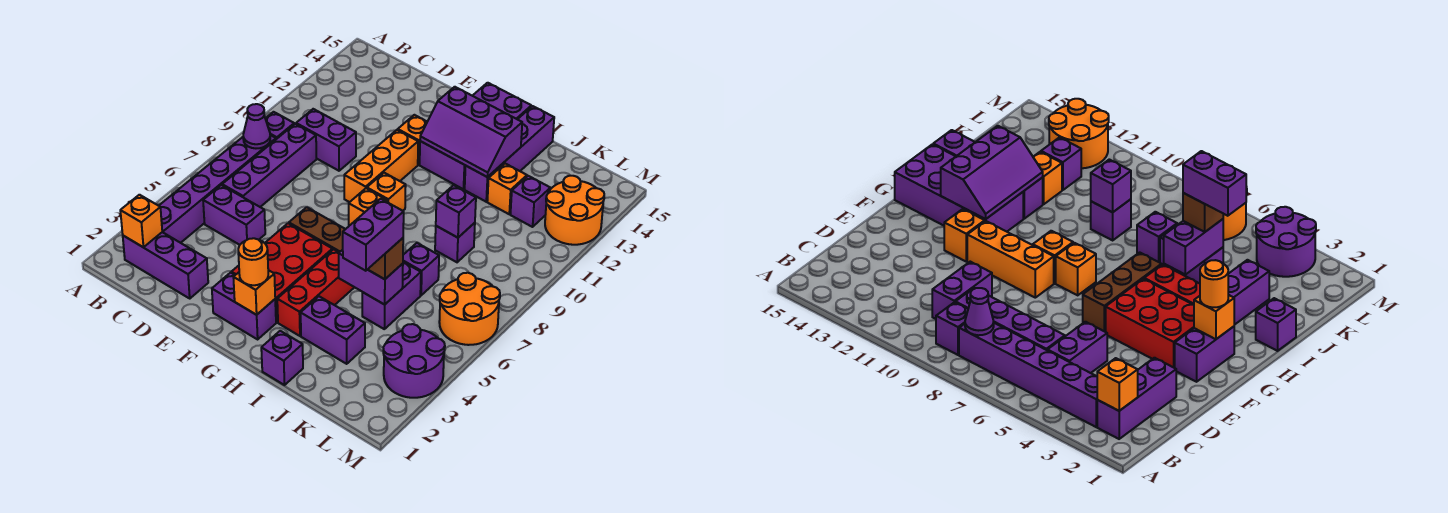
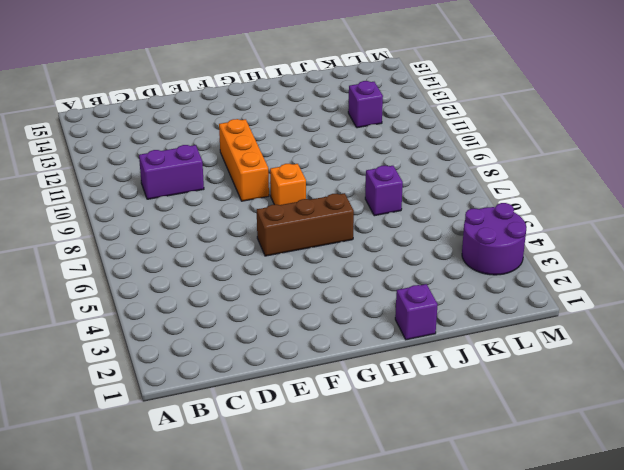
none -> purple brick B2:D2 level 1
none -> purple brick B3:B8 level 1
none -> purple brick B9 level 1
none -> purple brick C5:D5 level 1

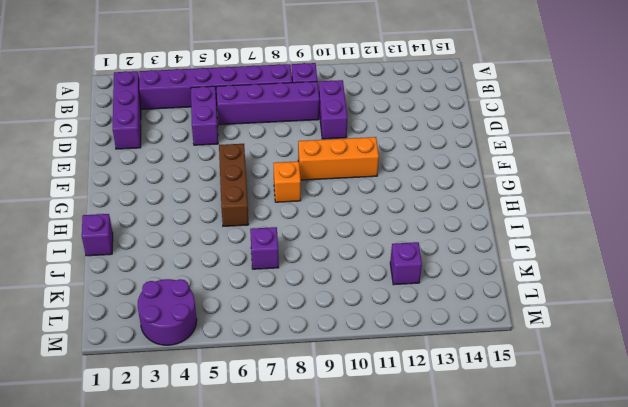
none -> purple brick F2:G2 level 1
none -> red brick F3:G5 level 1
none -> orange brick F12 level 1
none -> orange brick G9 level 1

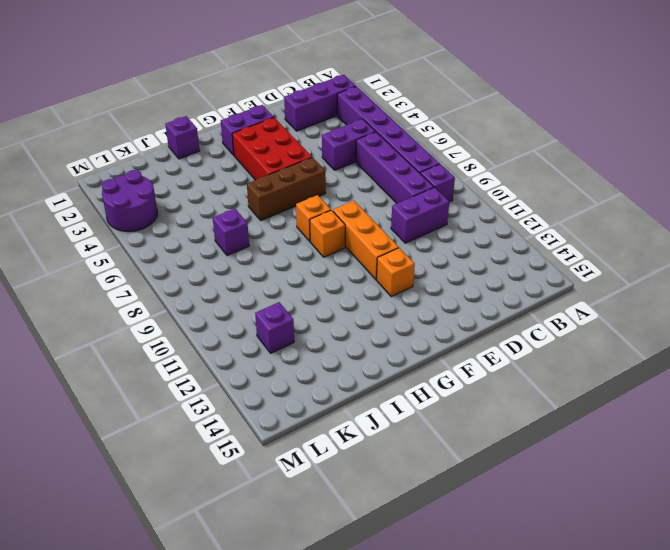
none -> purple brick G12:H15 level 1
none -> red brick H3:H5 level 1
none -> purple brick I3:J3 level 1
none -> purple brick I12:I15 level 1

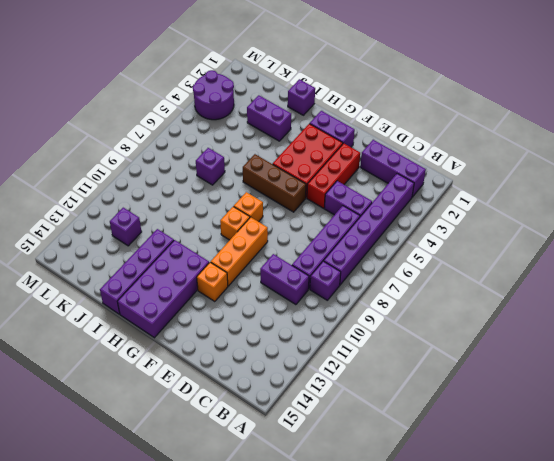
red brick E3:E5 level 1 -> red brick H3:H5 level 1
none -> purple brick J5:J6 level 1
none -> purple brick J9 level 1
none -> orange brick J12 level 1
none -> orange round brick L6:M7 level 1

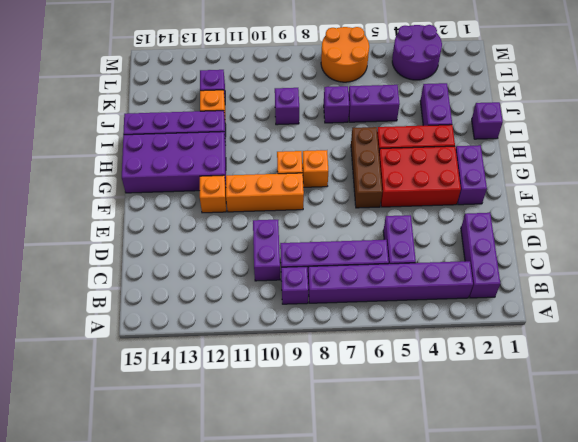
none -> orange round brick L12:M13 level 1
none -> orange brick B2 level 2
none -> purple cone B8 level 2
none -> orange brick G2 level 2

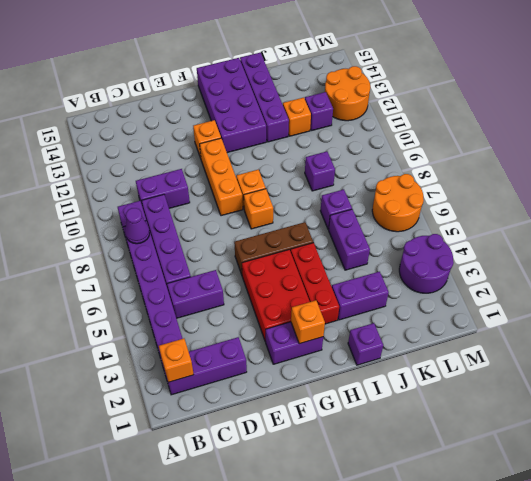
none -> purple slope G12:I13 level 2 top 13
none -> purple brick I5:J5 level 2
none -> purple brick J9 level 2
none -> orange round brick G2 level 3

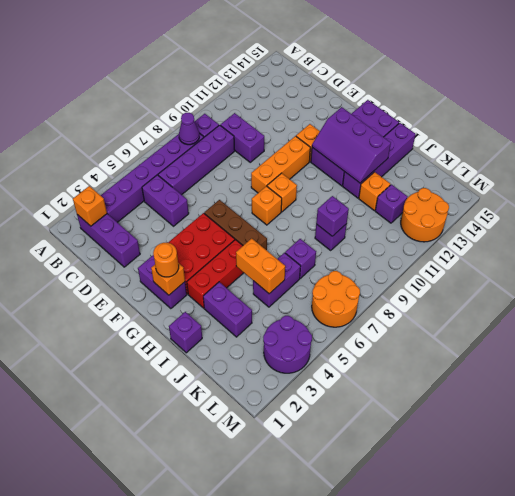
orange brick I5:J5 level 2 -> purple brick I5:J5 level 2
none -> brown brick J5 level 3
none -> purple brick J4:J5 level 4

